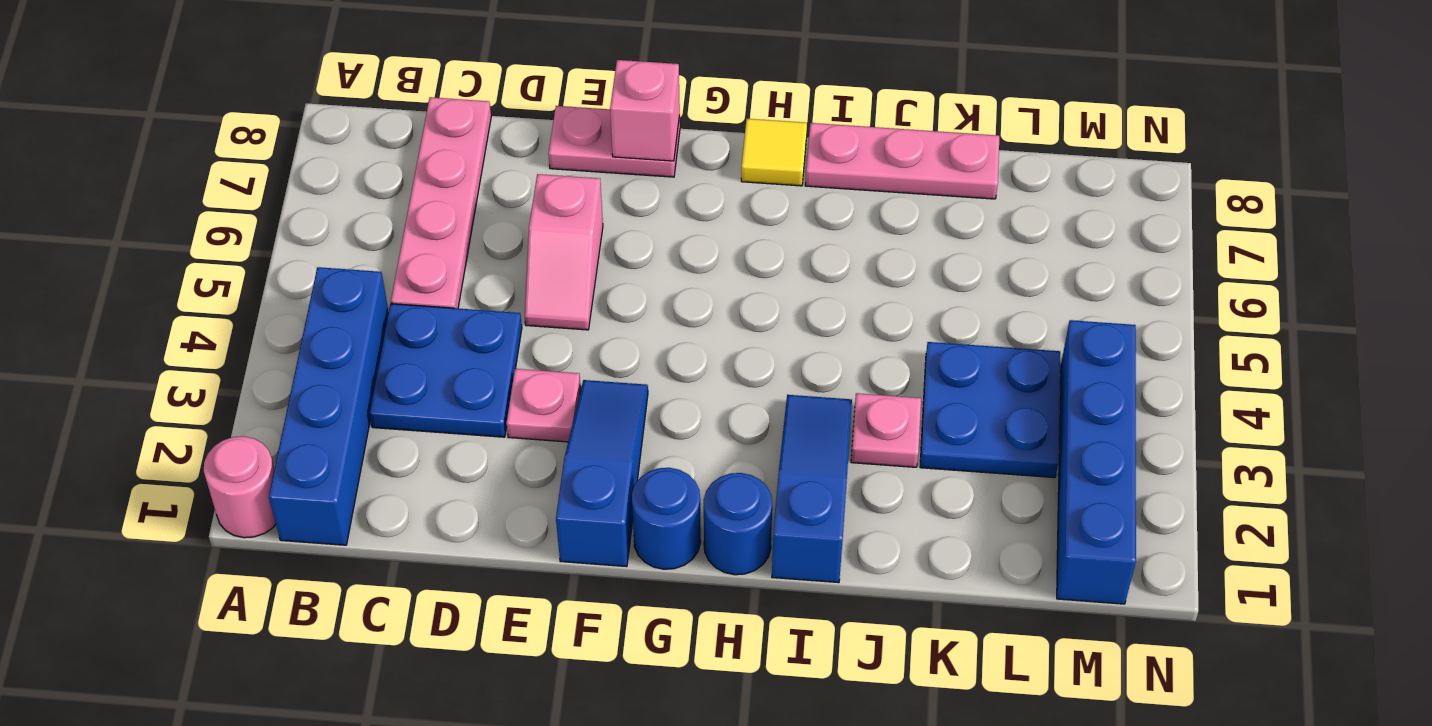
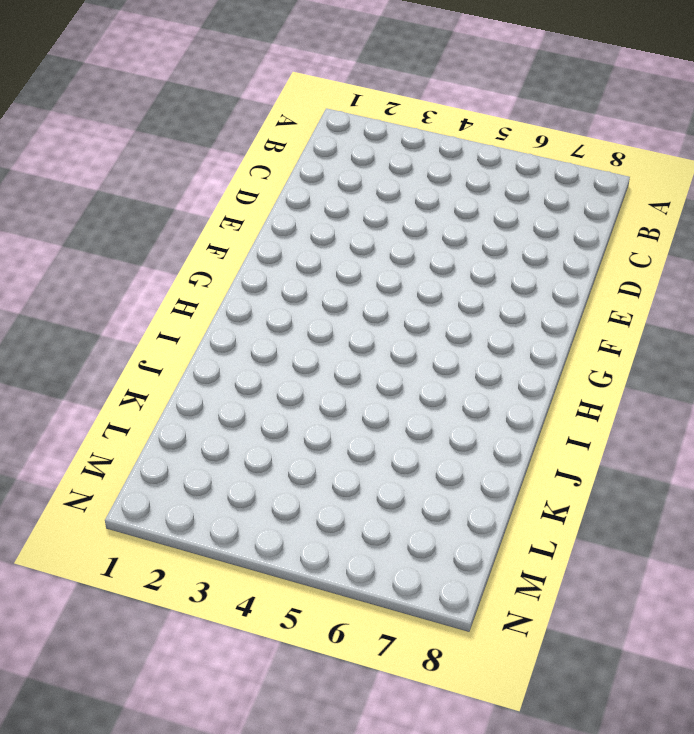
none -> pink round brick A1 level 1
none -> blue brick B1:B4 level 1
none -> blue plate C3:D4 level 1

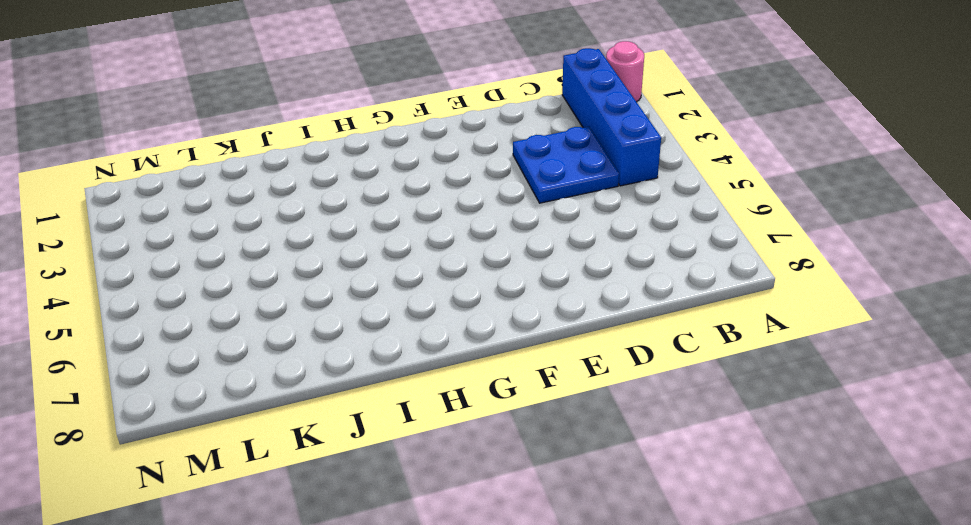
none -> pink plate C5:C8 level 1
none -> pink plate E3 level 1
none -> pink slope E5:E6 level 1 top 6

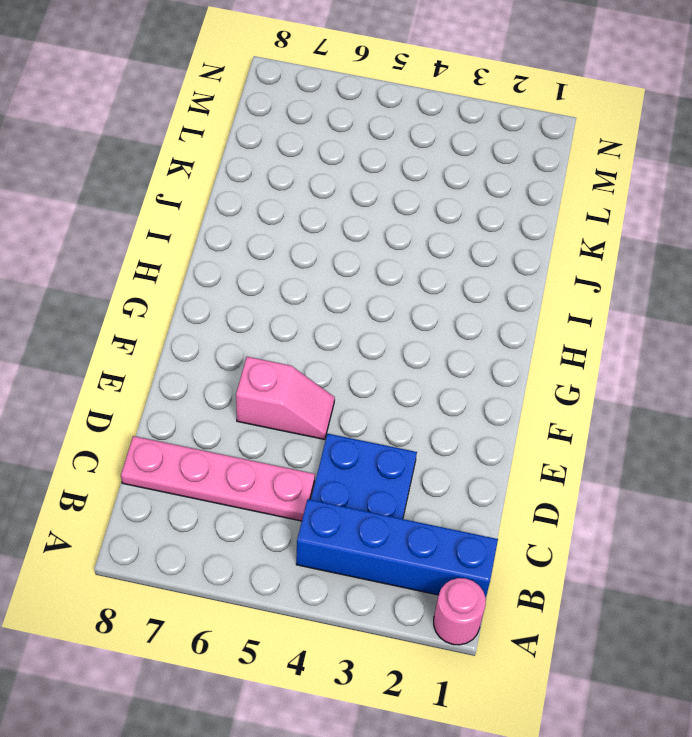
none -> pink plate E3 level 1
none -> pink plate E8:F8 level 1
none -> blue slope F1:F3 level 1 top 1

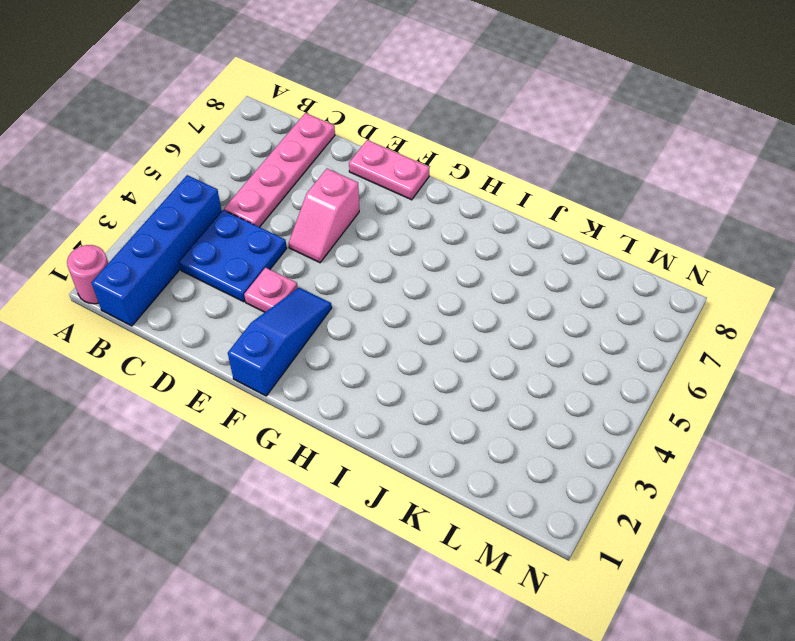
none -> blue round brick G1 level 1
none -> blue round brick H1 level 1
none -> yellow tile H8 level 1

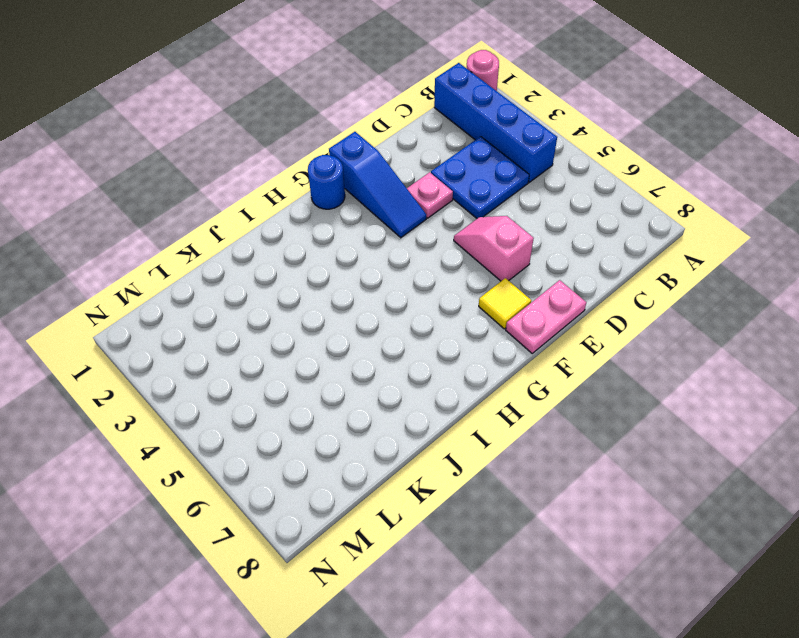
yellow tile F7 level 1 -> yellow tile H8 level 1
none -> pink plate C5:C8 level 1
none -> blue round brick H1 level 1
none -> blue slope I1:I3 level 1 top 1

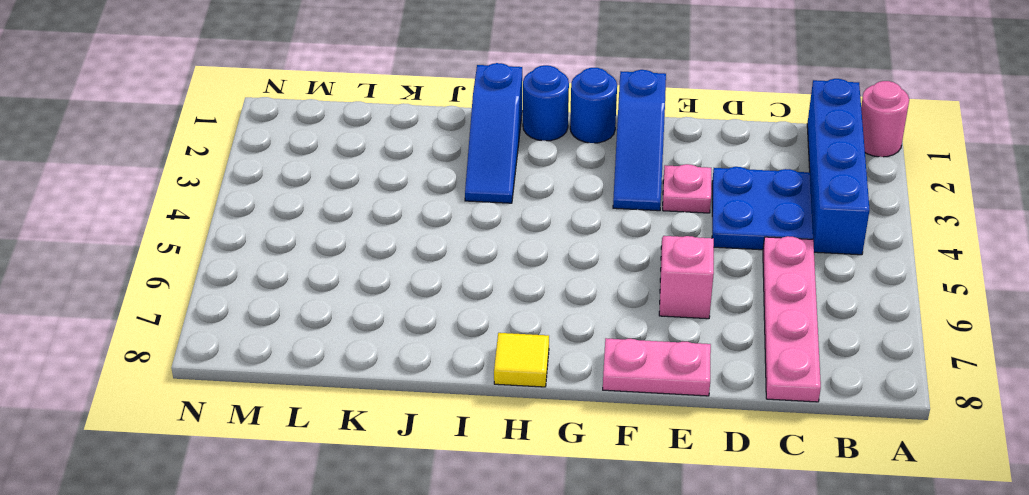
none -> pink plate I8:K8 level 1
none -> pink plate J3 level 1
none -> blue plate K3:L4 level 1

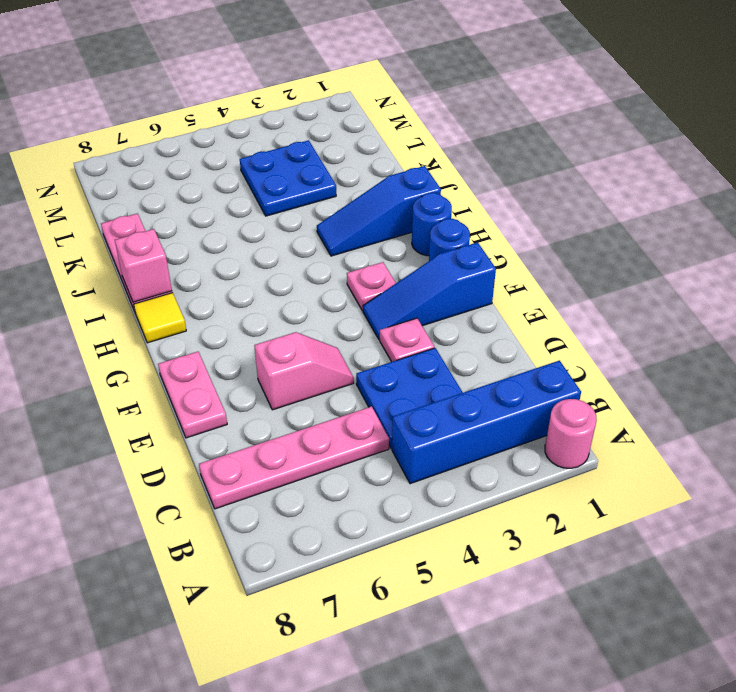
pink plate G3 level 1 -> pink plate J3 level 1
pink brick I8 level 2 -> pink brick F8 level 2
none -> blue brick M1:M4 level 1

